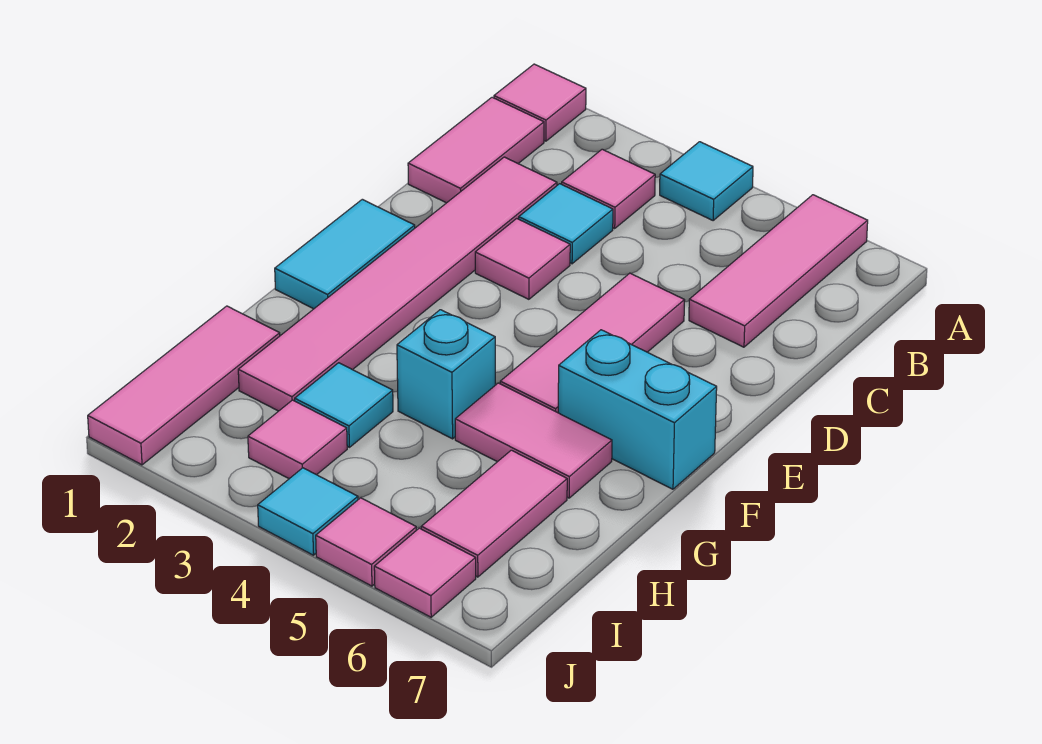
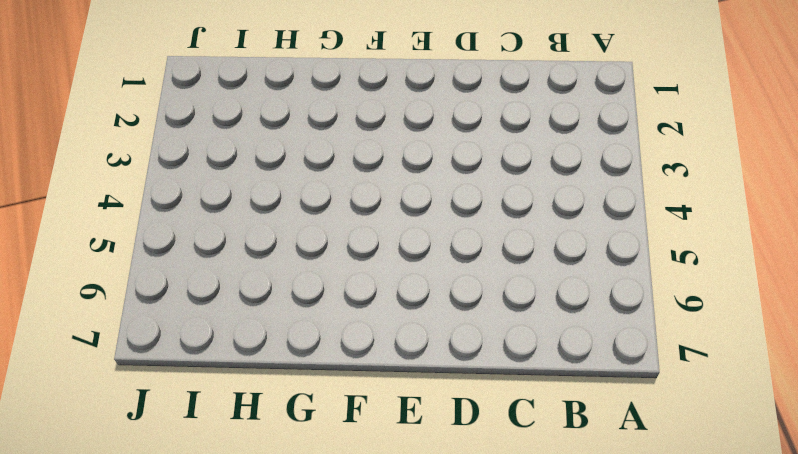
none -> pink tile A1 level 1
none -> cyan tile A4 level 1
none -> pink tile A6:C6 level 1

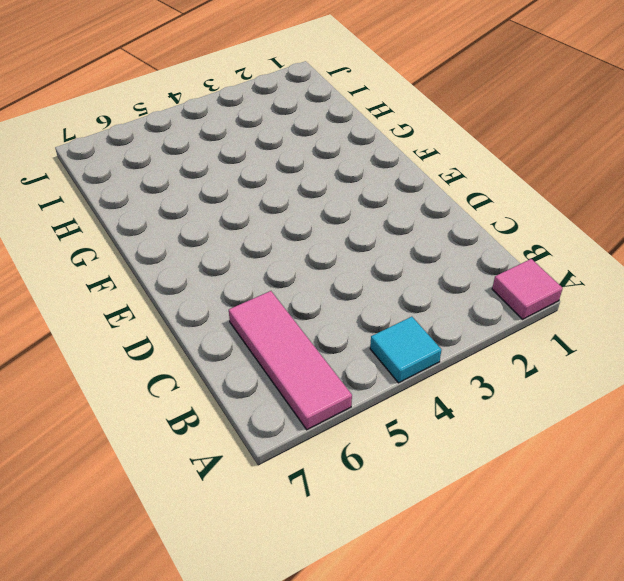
none -> pink tile B1:C1 level 1
none -> pink tile B3 level 1
none -> pink tile C2:H2 level 1

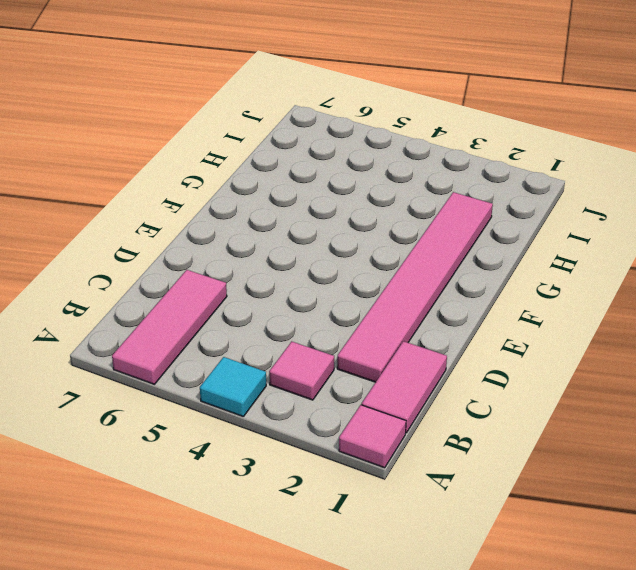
none -> cyan tile C3 level 1
none -> pink tile D3 level 1
none -> pink tile D5:F5 level 1

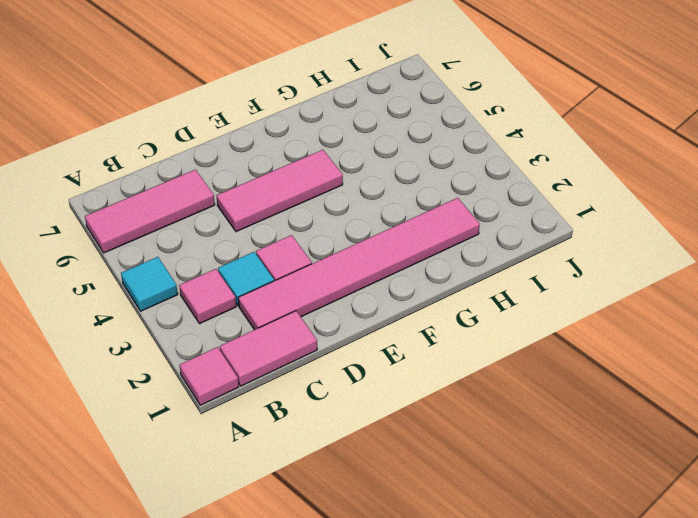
none -> cyan tile E1:F1 level 1
none -> cyan brick F6:F7 level 1
none -> cyan brick G4 level 1

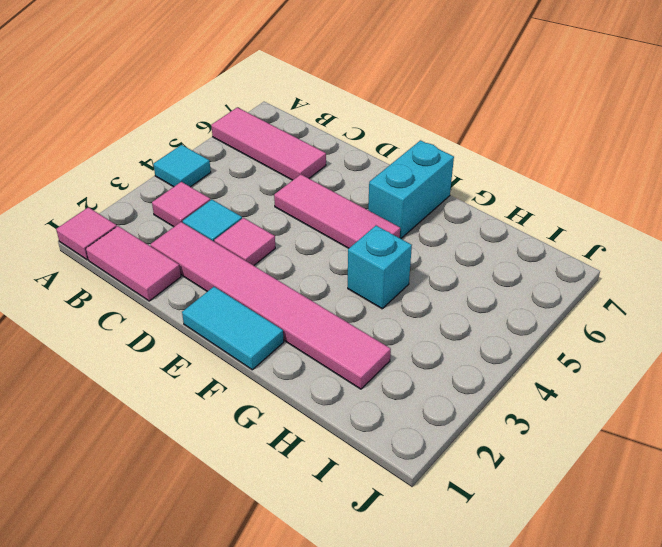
none -> pink tile G5:G6 level 1
none -> pink tile H1:J1 level 1
none -> cyan tile H3 level 1

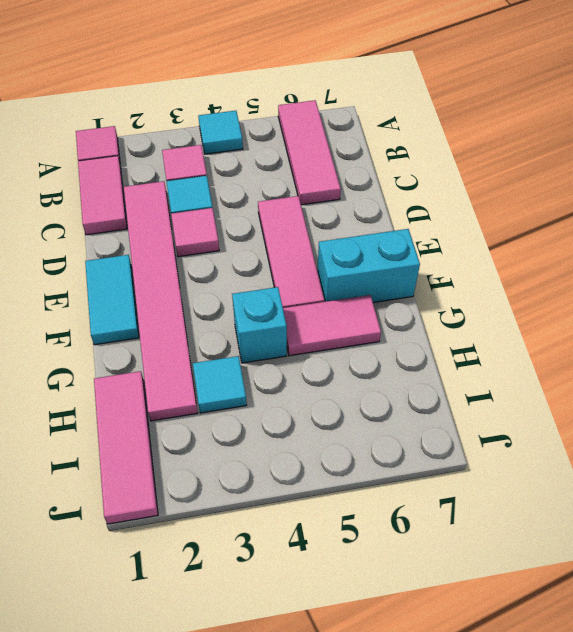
none -> pink tile H6:I6 level 1
none -> pink tile I3 level 1
none -> cyan tile J4 level 1

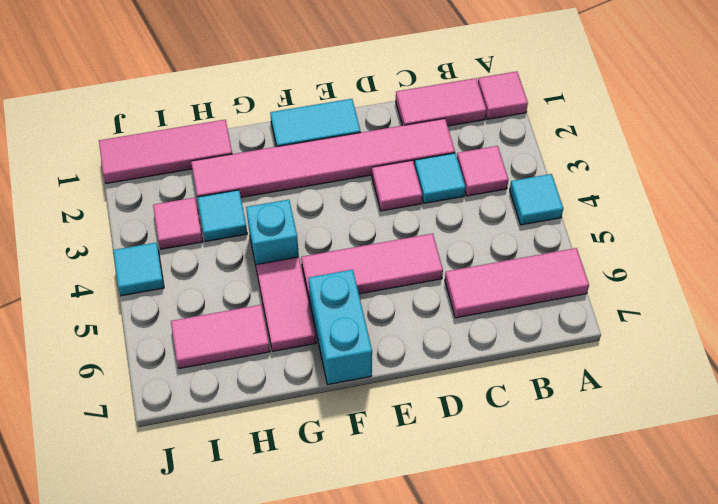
none -> pink tile J5 level 1
none -> pink tile J6 level 1

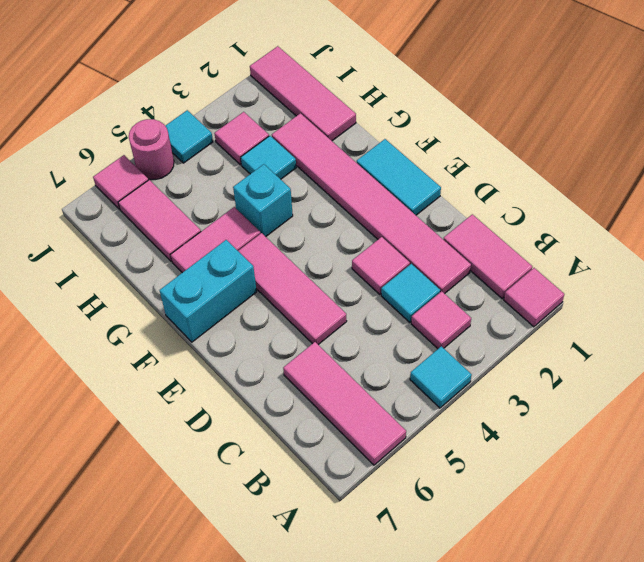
pink round brick J5 level 1 -> pink tile J5 level 1

